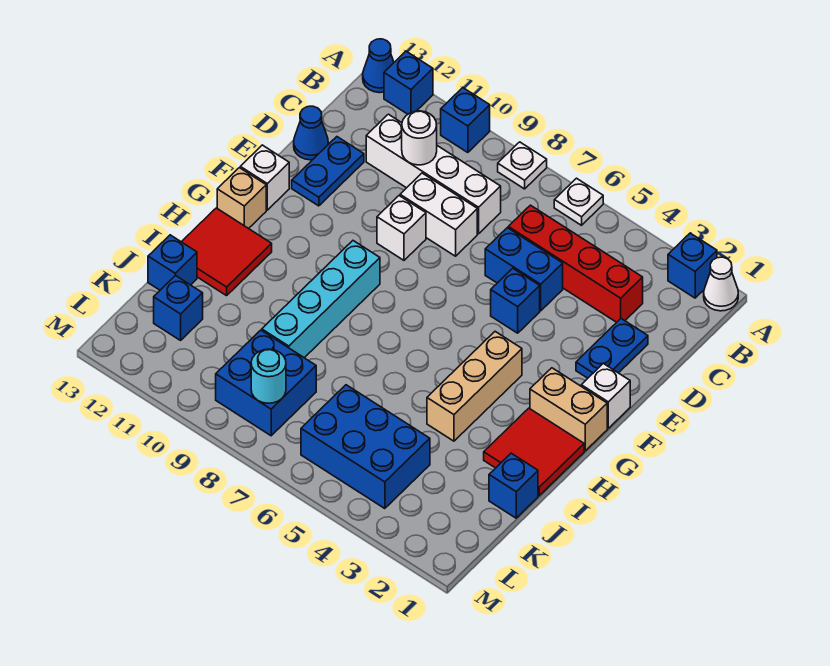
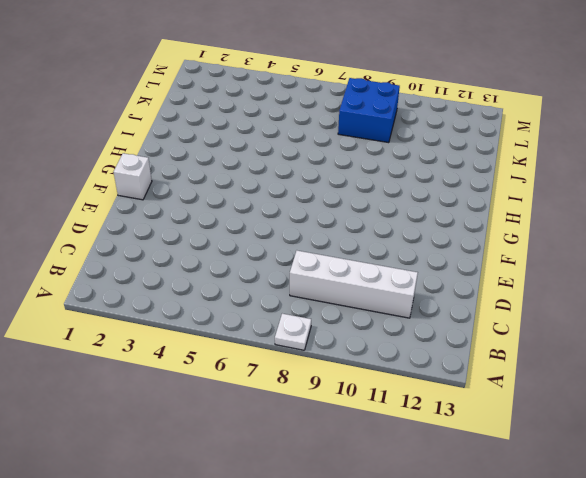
none -> white cone A1 level 1
none -> blue brick A2 level 1
none -> white plate A6 level 1
none -> blue brick A10 level 1

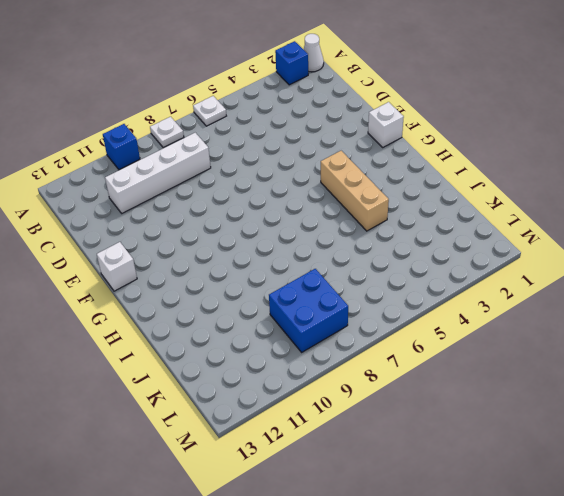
none -> blue brick A12 level 1
none -> blue cone A13 level 1
none -> red brick C3:C6 level 1
none -> blue plate D2:E2 level 1

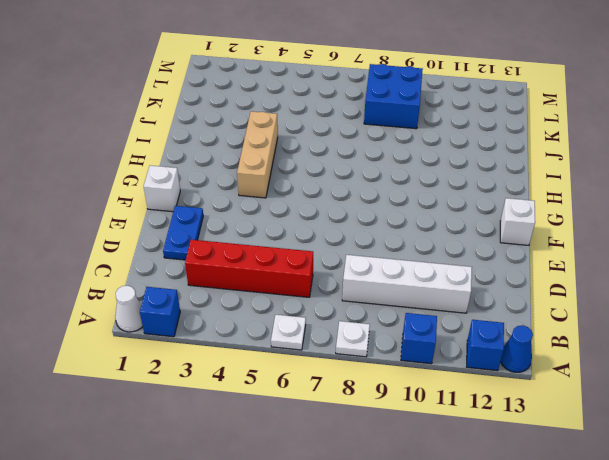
none -> blue brick D5:D6 level 1
none -> white brick D8:D9 level 1
none -> blue plate D12:E12 level 1
none -> blue cone D13 level 1

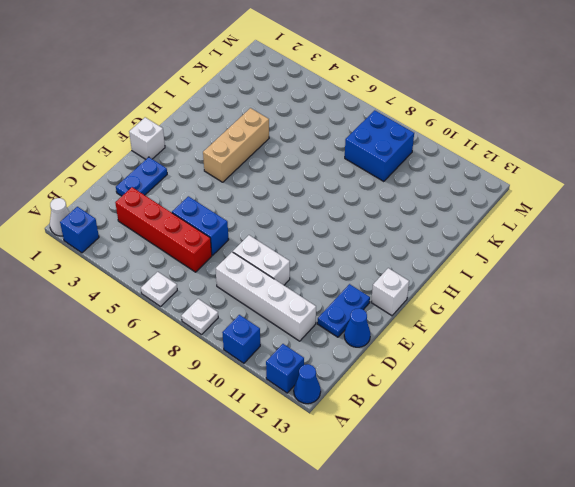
none -> blue brick E5 level 1
none -> white brick E9 level 1
none -> tan brick G1:G2 level 1
none -> cyan brick G9:J9 level 1

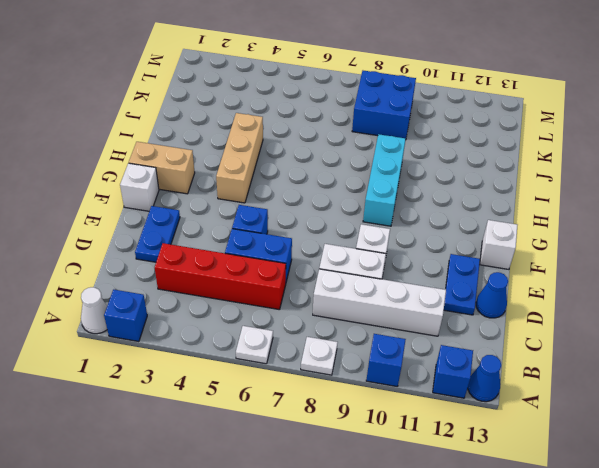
cyan brick G9:I9 level 1 -> cyan brick G9:J9 level 1
none -> tan brick G13 level 1
none -> red tile H1:I2 level 1
none -> red tile H12:I13 level 1
none -> blue brick J1 level 1

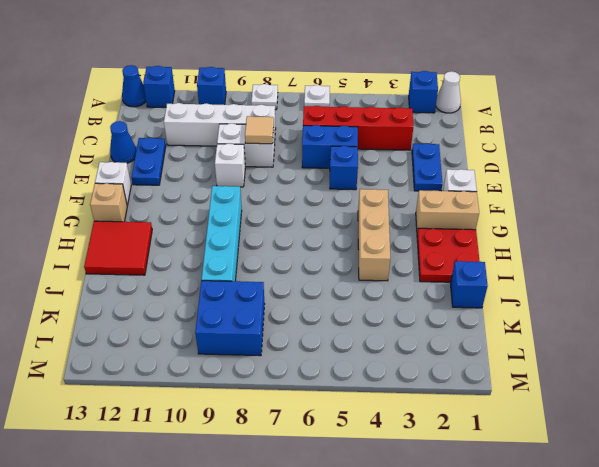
tan tile D8 level 2 -> none
red plate H1:I2 level 1 -> red tile H1:I2 level 1
none -> blue brick J13 level 1
none -> blue brick K4:L6 level 1
none -> blue brick K12 level 1
none -> white round brick C10 level 2

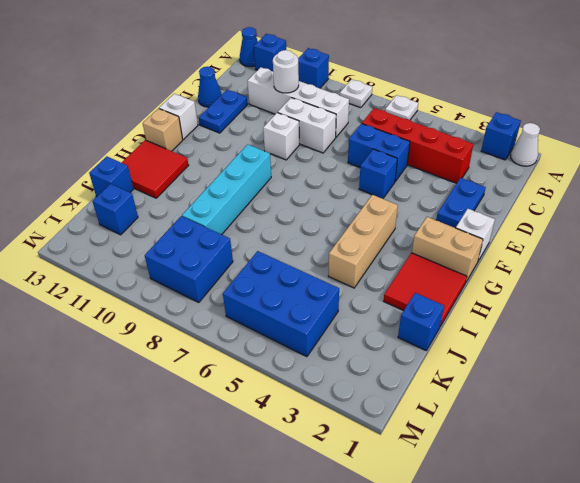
none -> cyan round brick L8 level 2

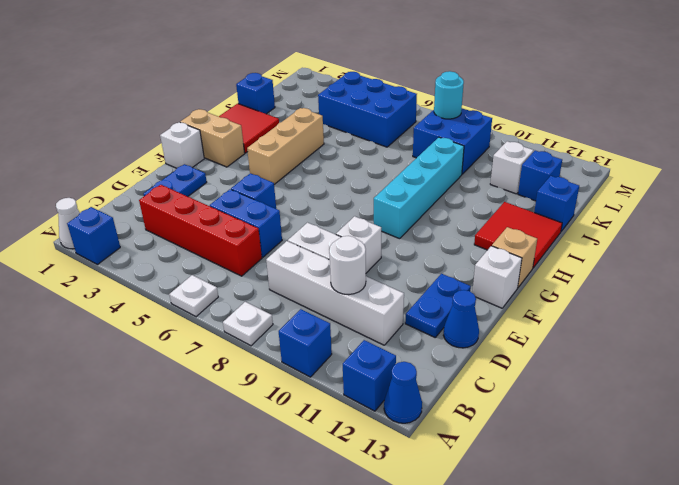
white brick K11 level 1 -> none

